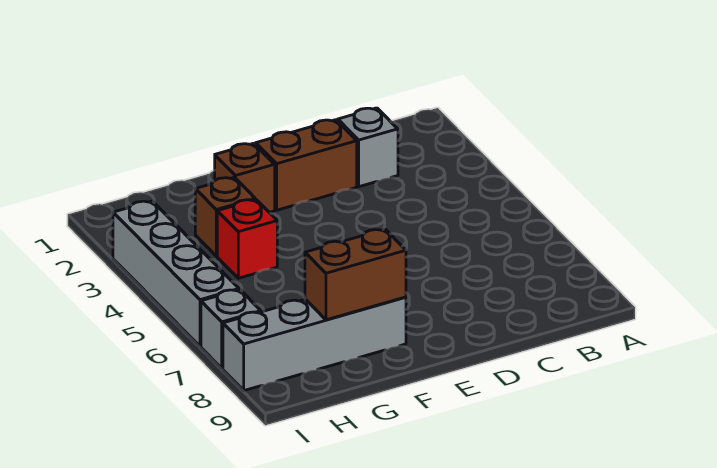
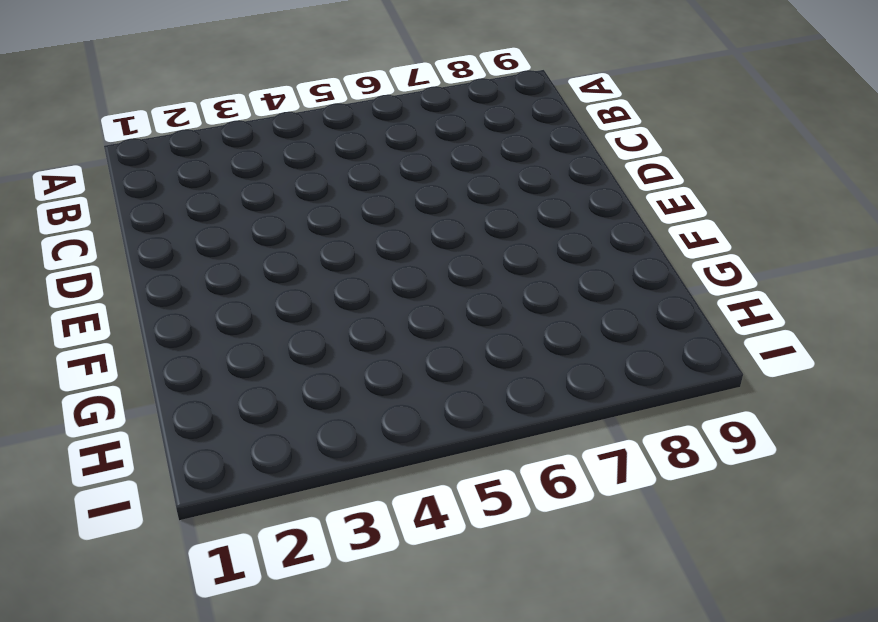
none -> grey brick C2 level 1
none -> brown brick D2:E2 level 1

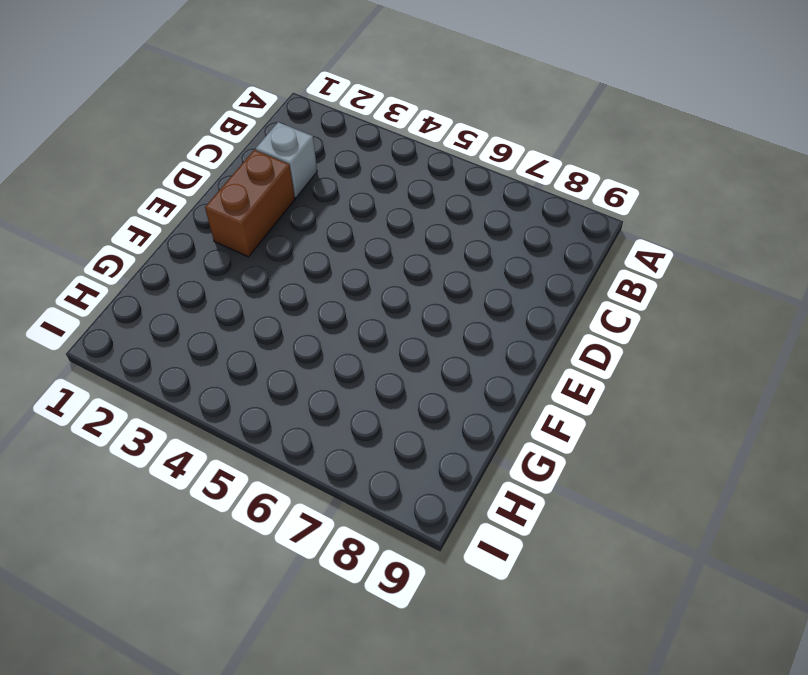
none -> brown brick F2 level 1
none -> grey brick F8:I8 level 1

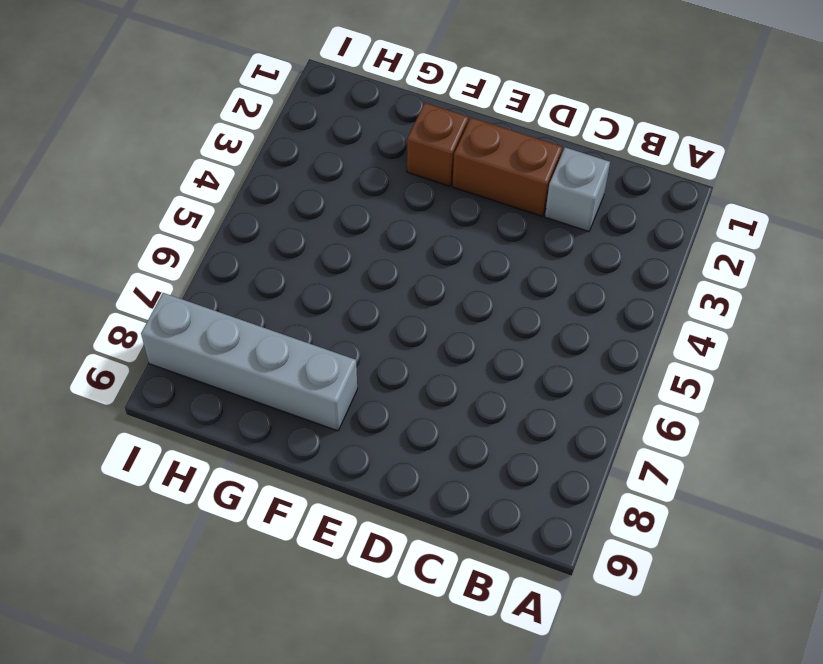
none -> brown brick G3 level 1
none -> red brick G4 level 1

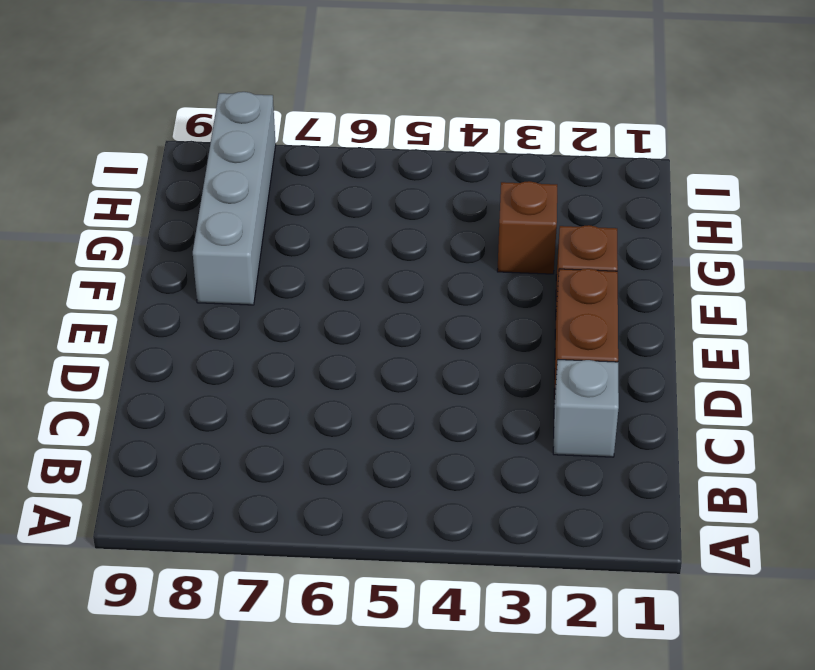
none -> red brick G4 level 1
none -> grey brick I3:I6 level 1

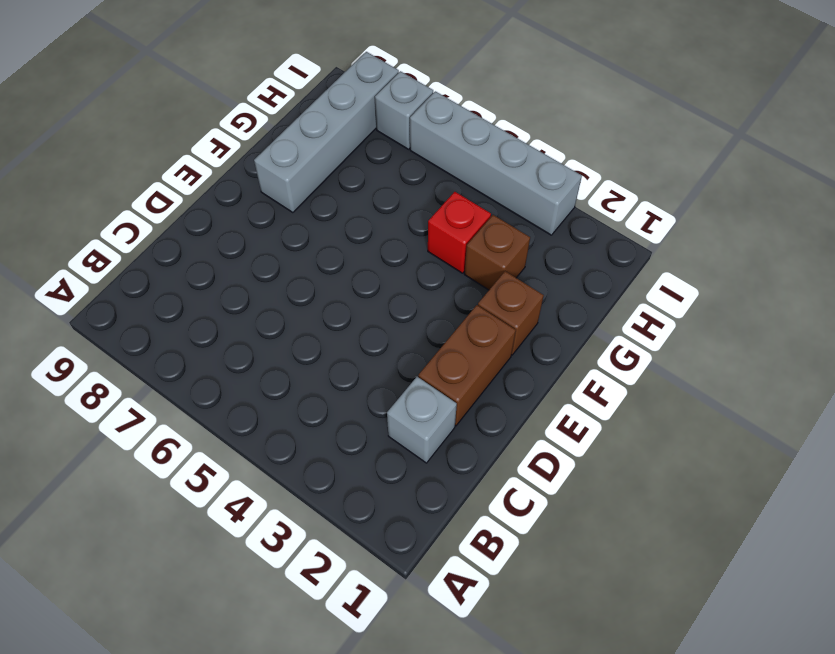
none -> brown brick F8:G8 level 2

